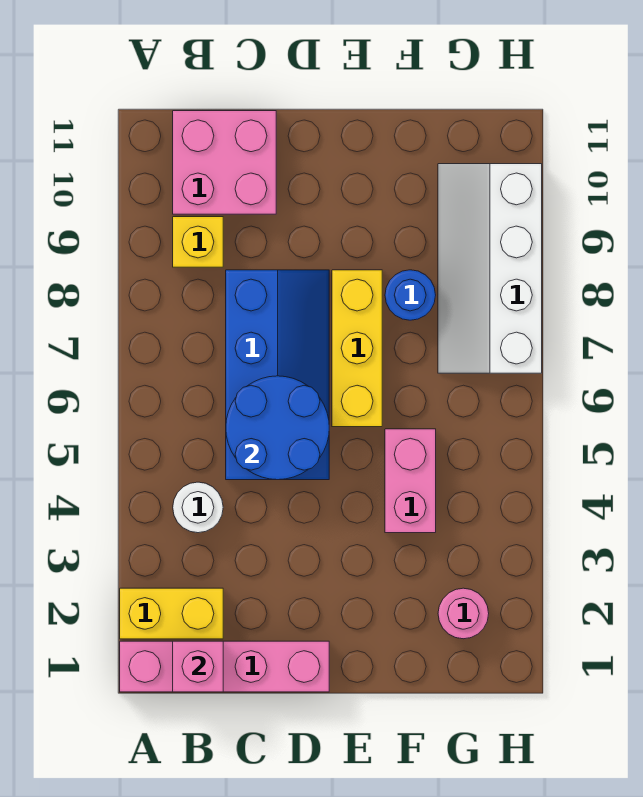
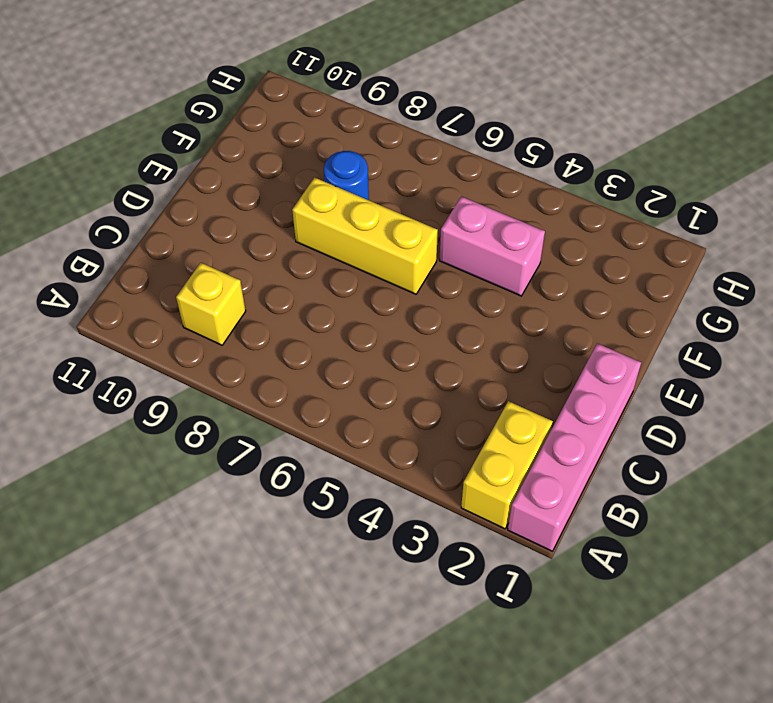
none -> white round brick B4 level 1
none -> pink brick B10:C11 level 1
none -> blue slope C5:D8 level 1 top C

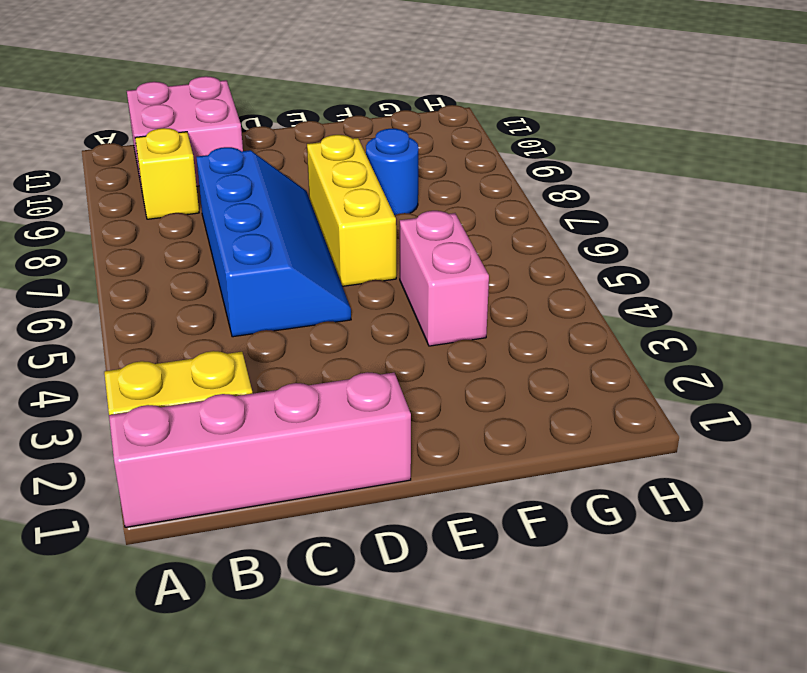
none -> white round brick B4 level 1
none -> pink round brick G2 level 1
none -> white slope G7:H10 level 1 top H

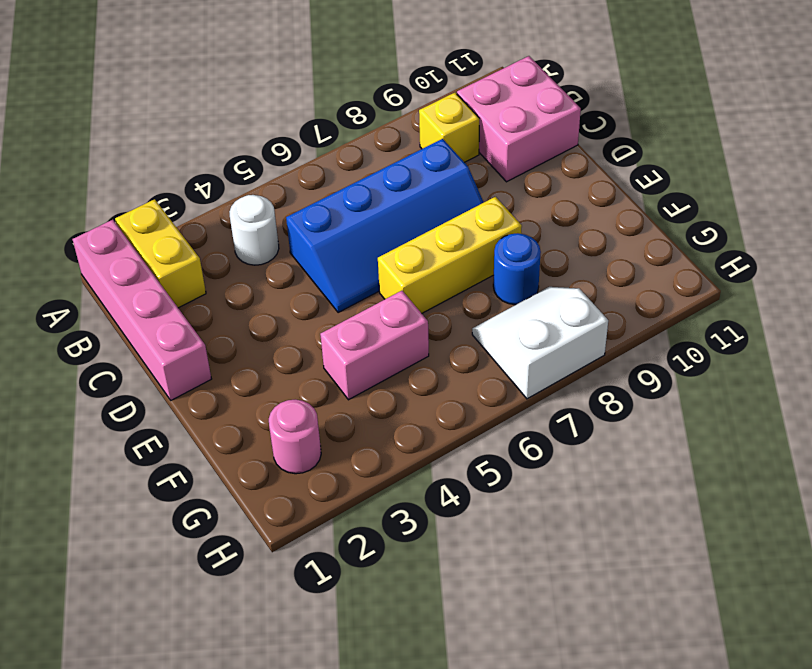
white slope G7:H8 level 1 top H -> white slope G7:H10 level 1 top H
none -> pink brick B1 level 2
none -> blue round brick C5:D6 level 2

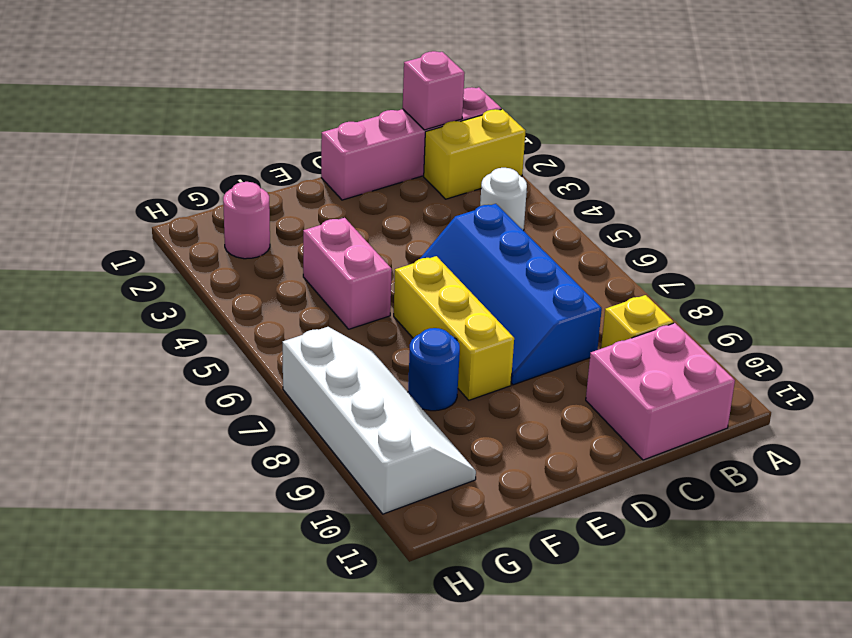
none -> blue round brick C5:D6 level 2

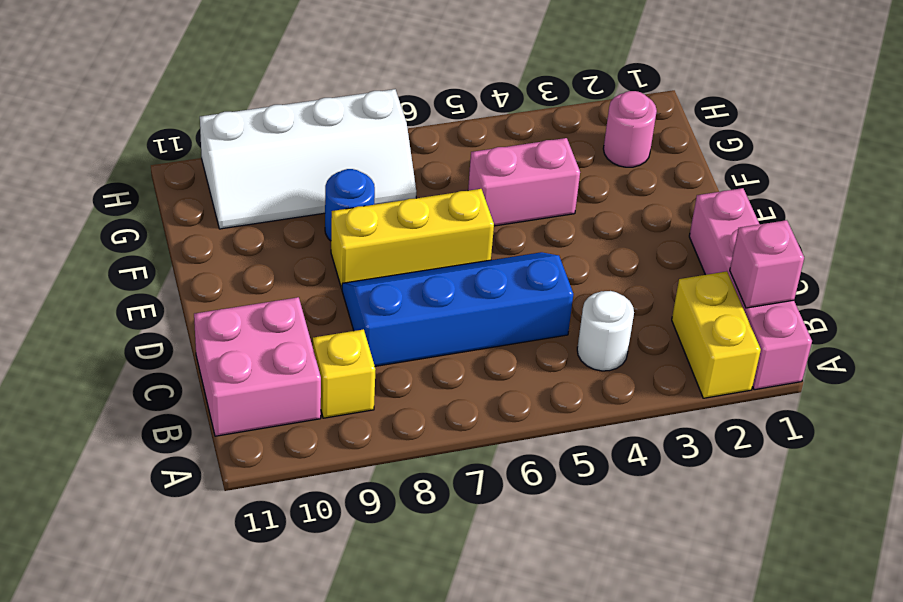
none -> blue round brick C5:D6 level 2

